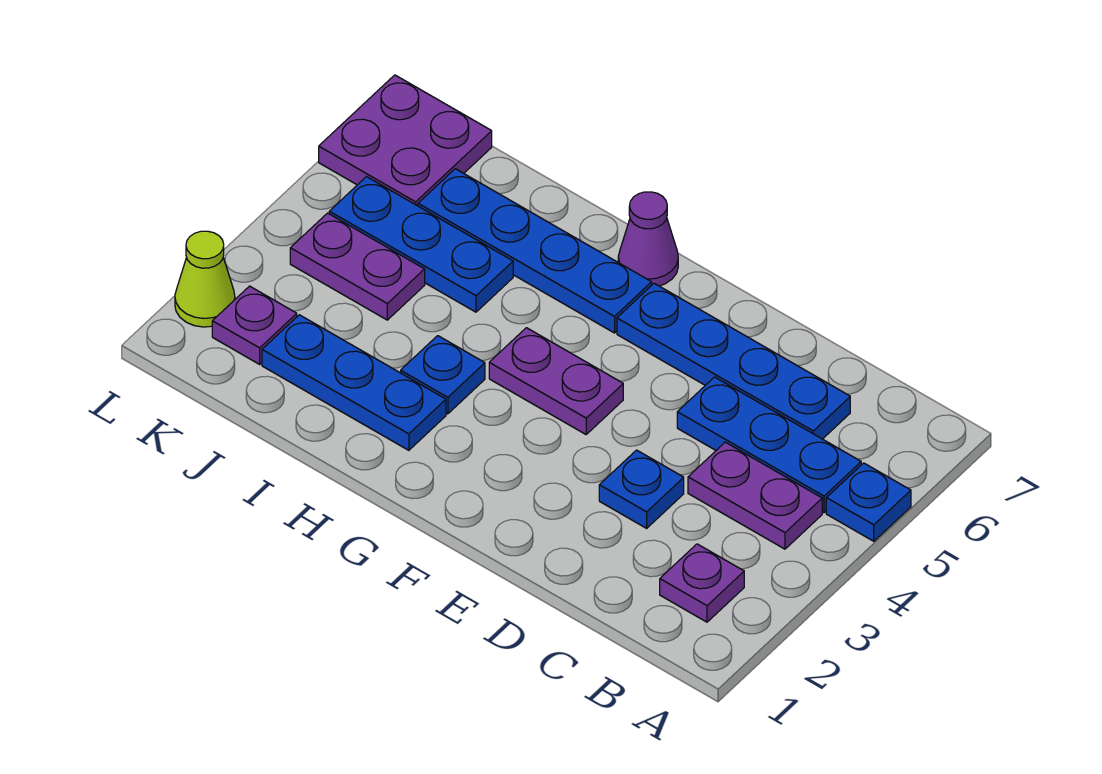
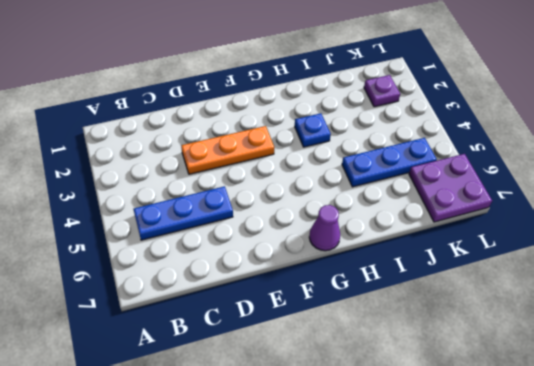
orange plate D3:F3 level 1 -> blue plate D3 level 1
none -> blue plate A5 level 1
none -> purple plate B2 level 1
none -> purple plate B4:C4 level 1

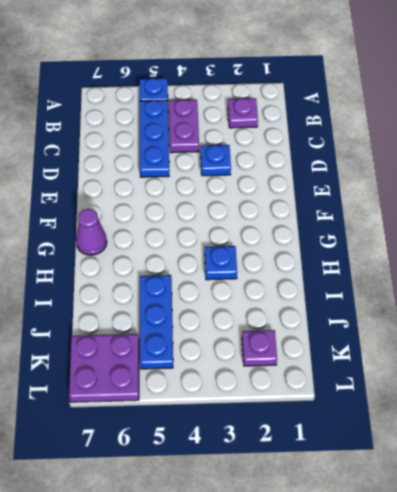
none -> blue plate C6:F6 level 1
none -> purple plate F4:G4 level 1
none -> blue plate G6:J6 level 1

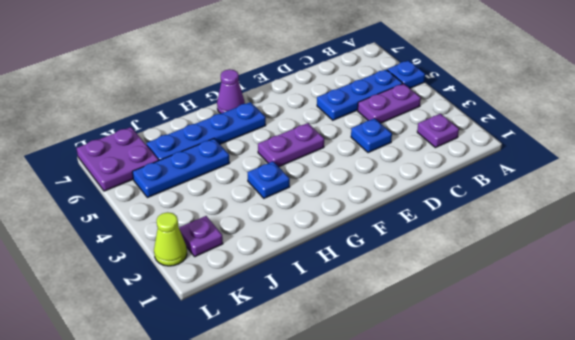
none -> blue plate C6:F6 level 1
none -> blue plate H2:J2 level 1
none -> purple plate J4:K4 level 1

